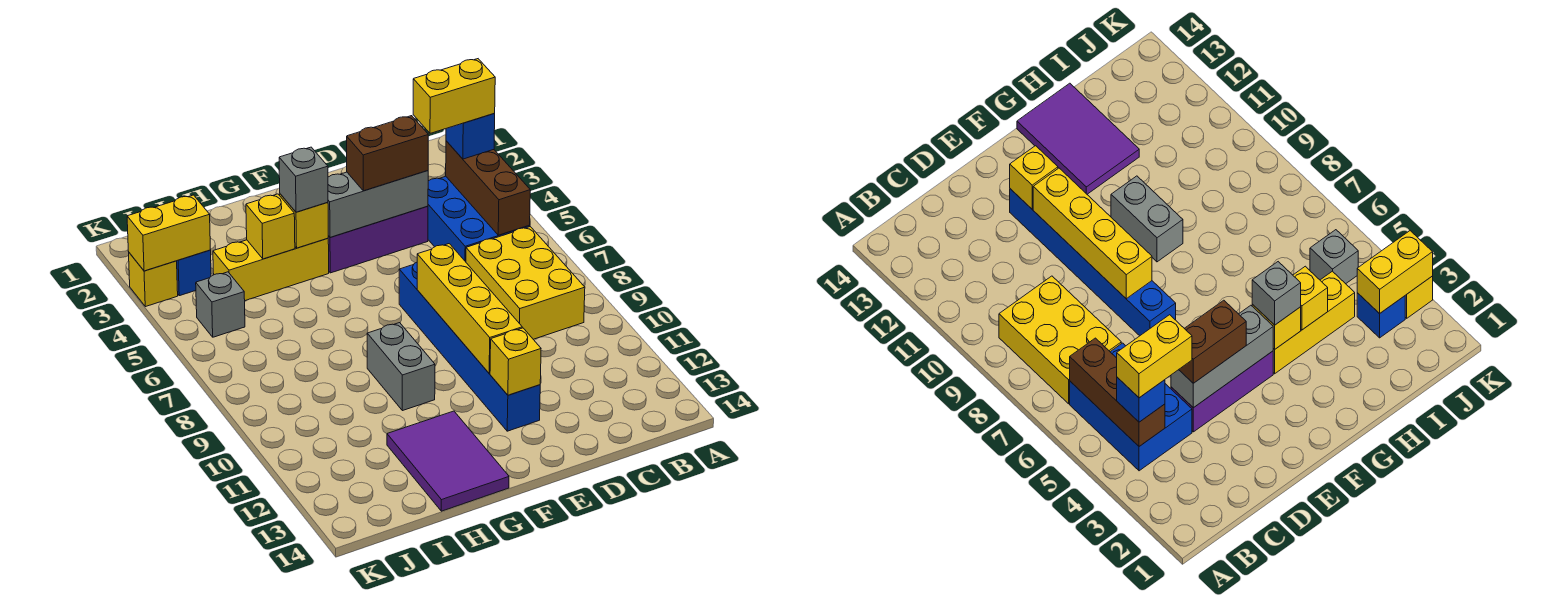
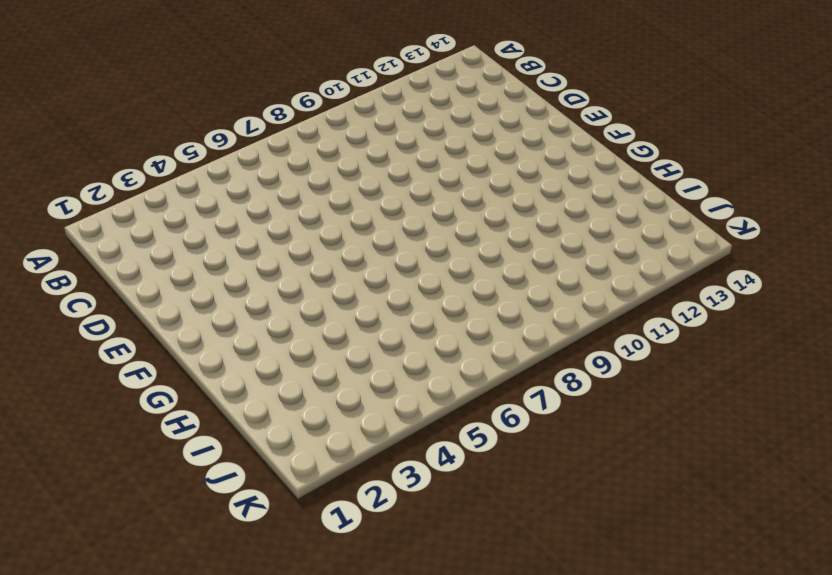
none -> blue brick B4:C6 level 1
none -> yellow brick B7:C9 level 1
none -> purple brick D4:F4 level 1

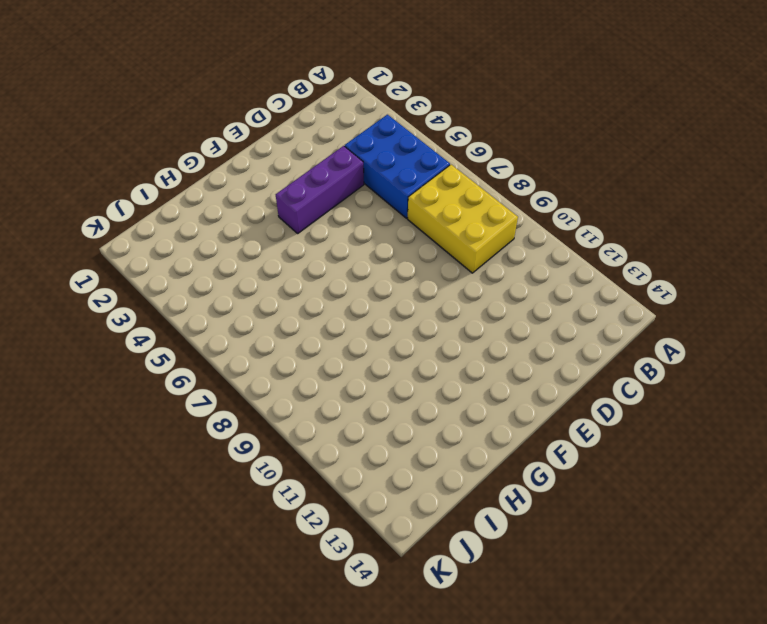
none -> blue brick E7:E12 level 1
none -> yellow brick G4:I4 level 1
none -> grey brick G9:G10 level 1

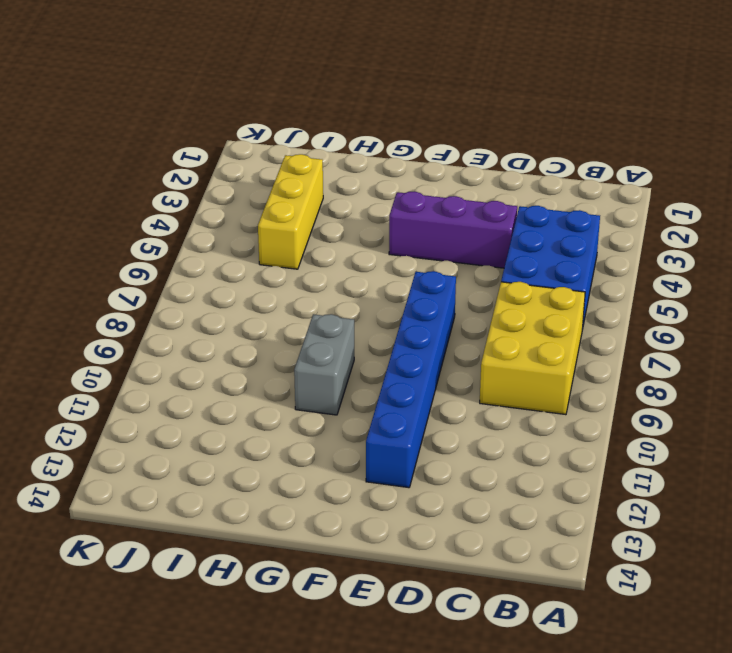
yellow brick I3:I5 level 1 -> yellow brick G4:I4 level 1
none -> purple tile G12:H14 level 1
none -> blue brick J3 level 1
none -> grey brick J5 level 1

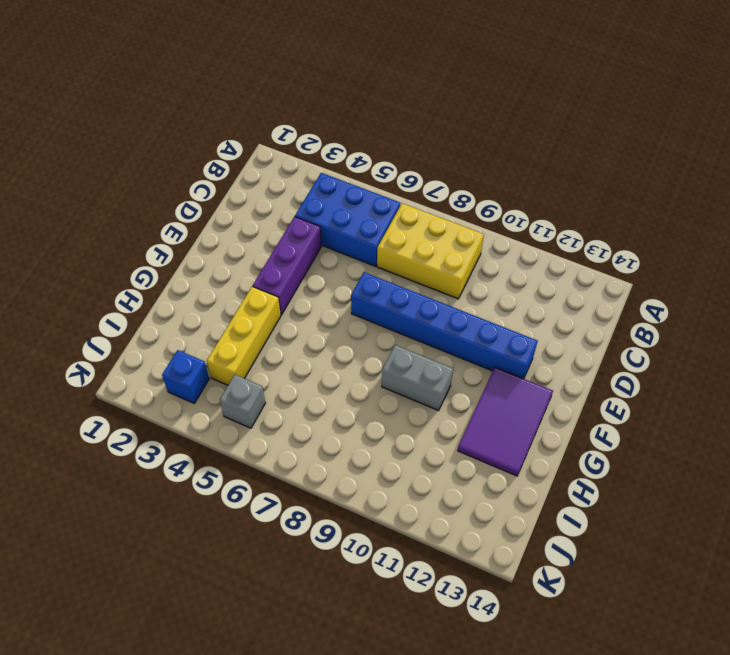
purple tile F12:H13 level 1 -> purple tile G12:H14 level 1
none -> yellow brick K3 level 1
none -> brown brick B4:B6 level 2
none -> grey brick D4:F4 level 2

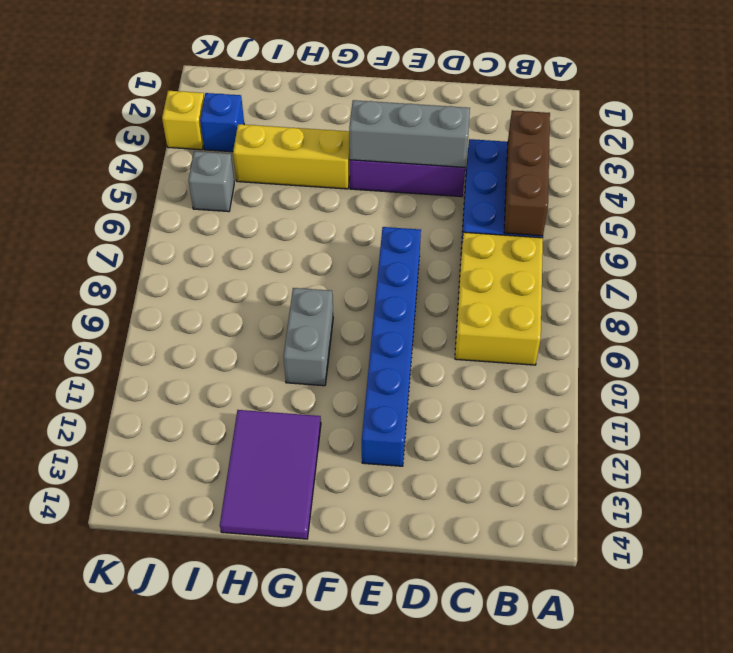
none -> yellow brick E8:E11 level 2
none -> yellow brick E12 level 2
none -> yellow brick G4 level 2

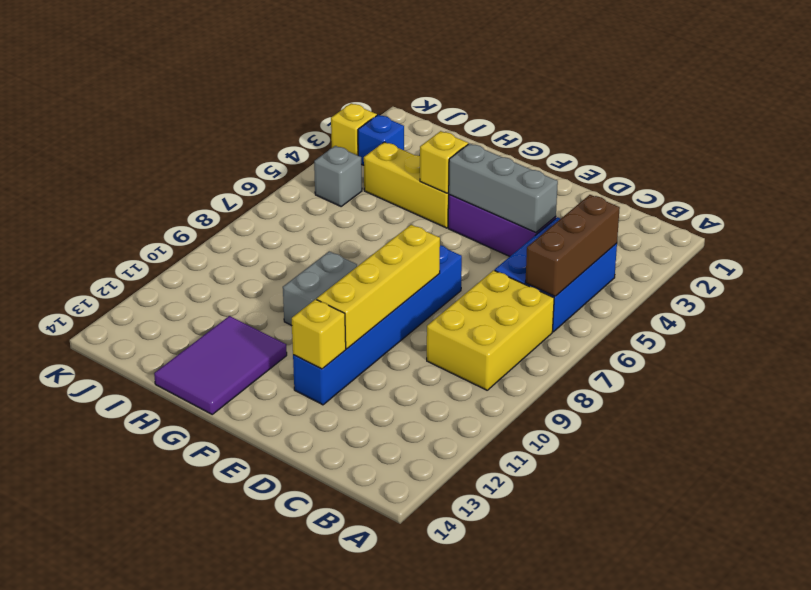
none -> yellow brick H4 level 2
none -> yellow brick J3:K3 level 2
none -> blue brick B4 level 3

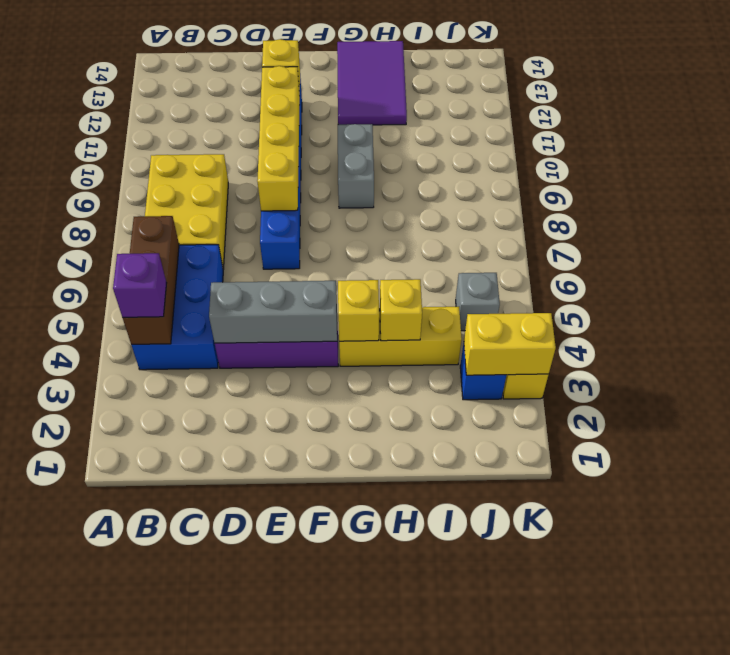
purple brick B4 level 3 -> blue brick B4 level 3
none -> brown brick D4:E4 level 3
none -> grey brick G4 level 3
none -> yellow brick B4:C4 level 4

